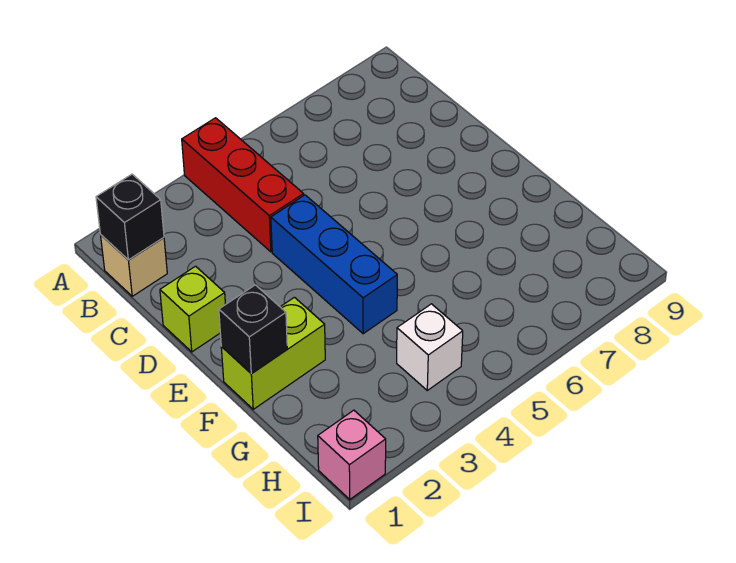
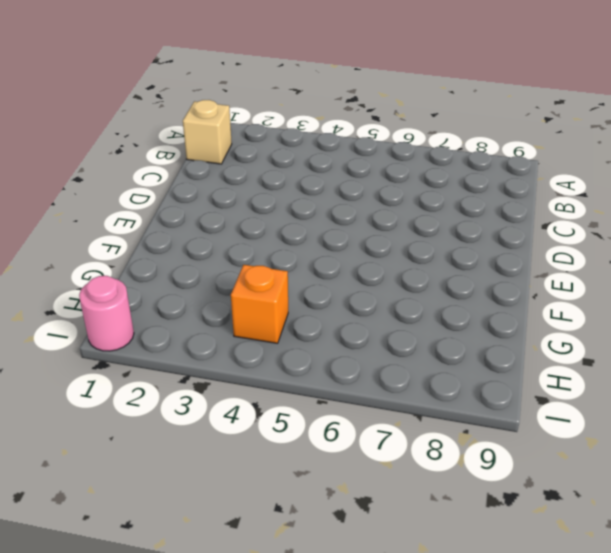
orange brick H4 level 1 -> white brick H4 level 1
pink round brick I1 level 1 -> pink brick I1 level 1
none -> red brick A4:C4 level 1
none -> lime brick D1 level 1

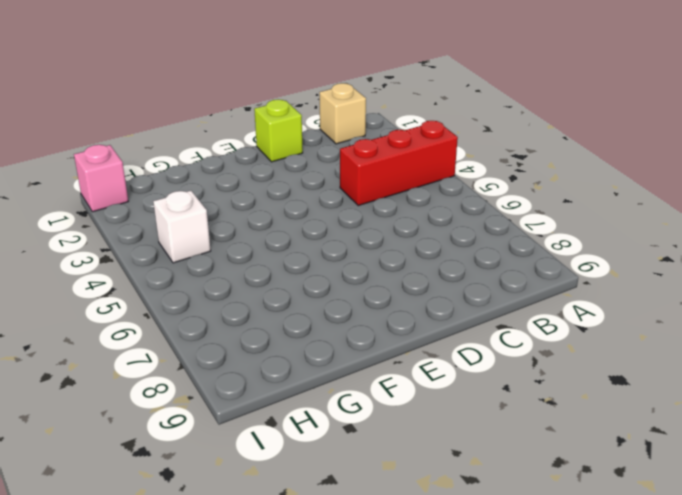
none -> blue brick D4:F4 level 1
none -> lime brick F1:F2 level 1

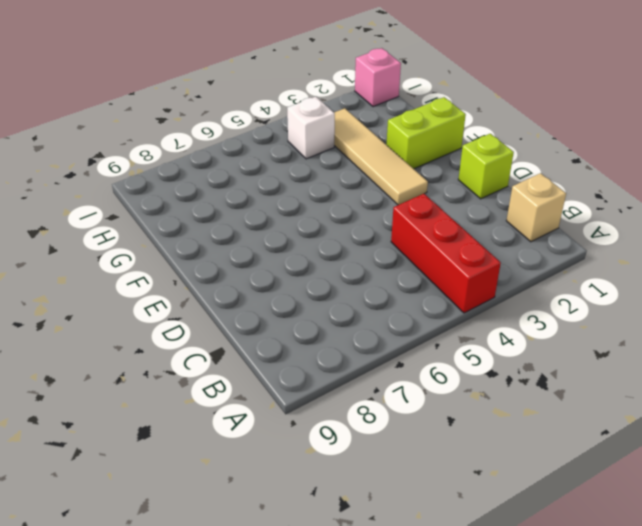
tan tile E3:H3 level 1 -> none
none -> blue brick D4:F4 level 1
none -> black brick B1 level 2

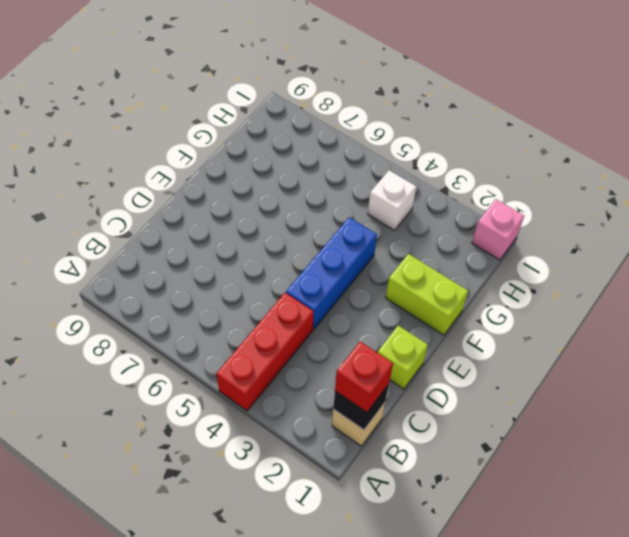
red brick B1 level 3 -> none
none -> black brick F1 level 2

